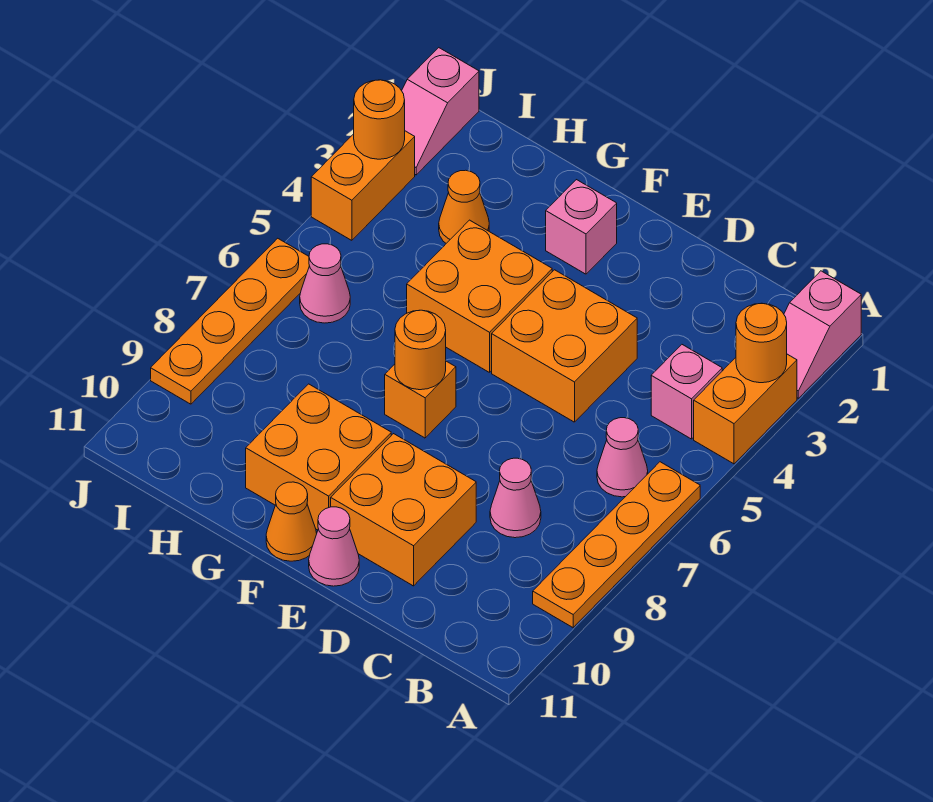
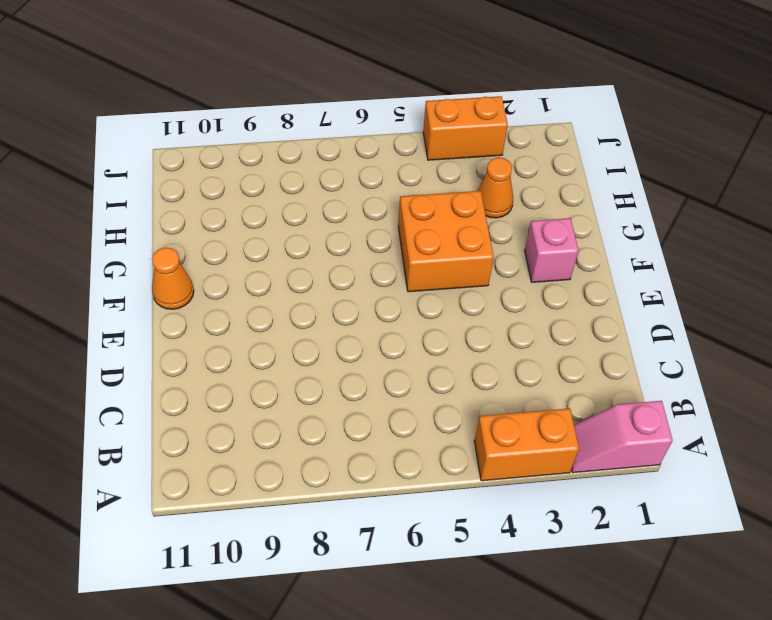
none -> orange plate A6:A9 level 1
none -> pink brick B4 level 1
none -> pink cone B6 level 1

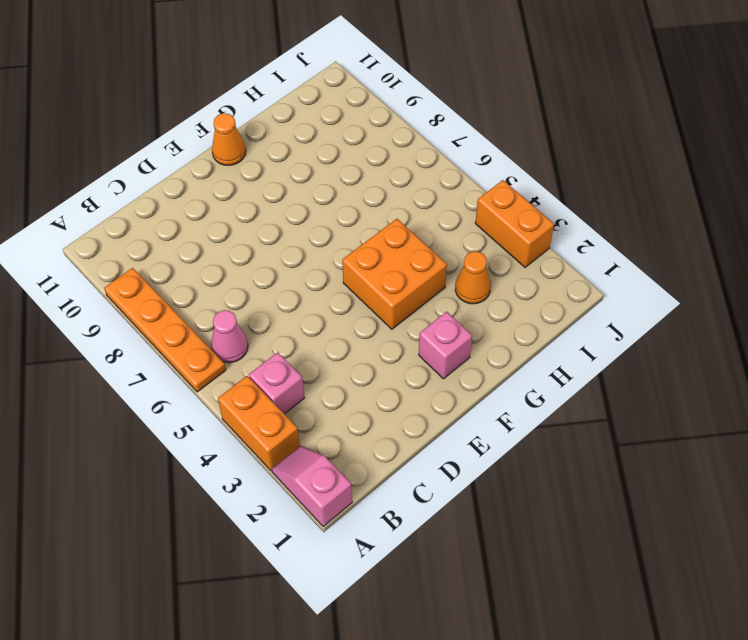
none -> pink cone C8 level 1
none -> orange brick D4:E5 level 1
none -> orange brick D9:E10 level 1

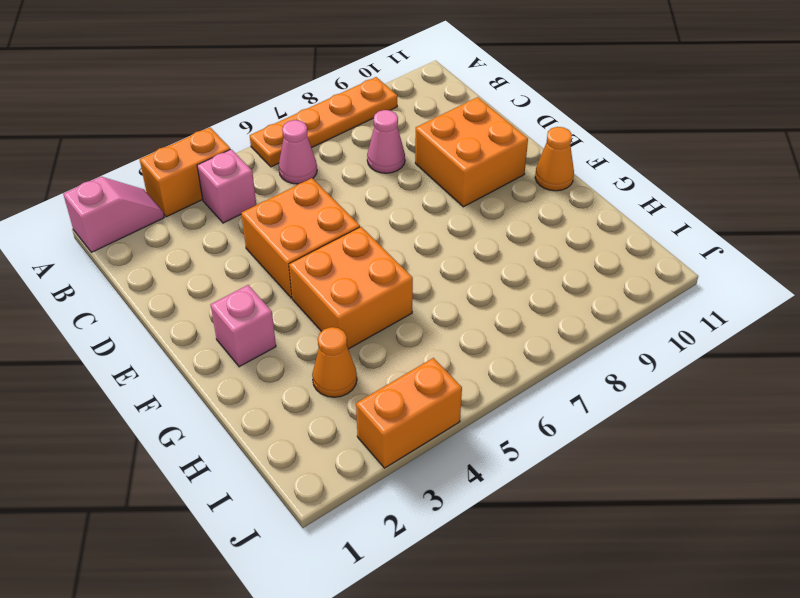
none -> pink cone E11 level 1
none -> orange brick F7 level 1
none -> orange brick F9:G10 level 1

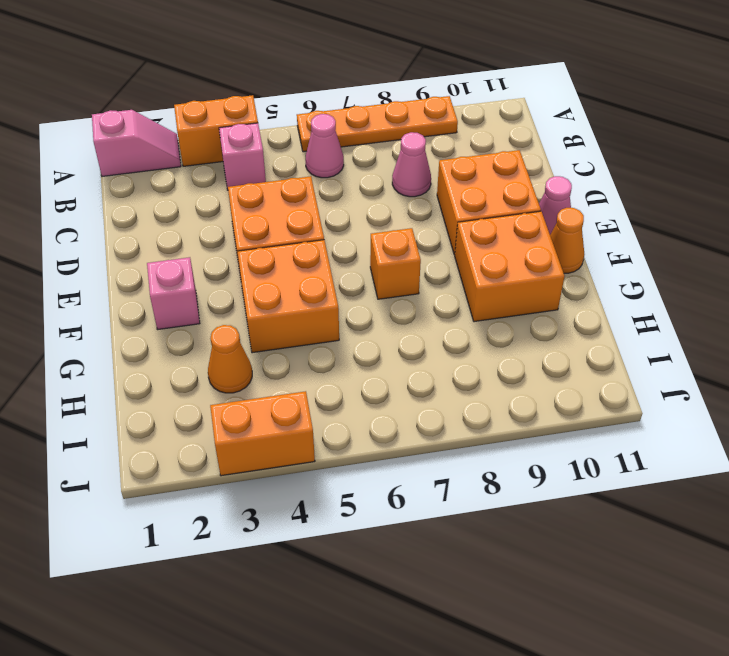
none -> pink cone I6 level 1
none -> pink slope J1:J2 level 1 top 1
none -> orange plate J6:J9 level 1

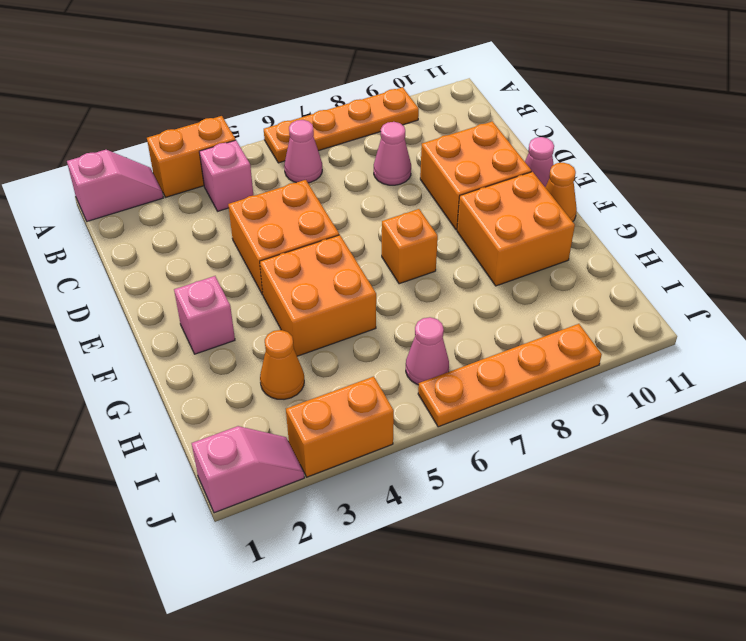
none -> orange round brick A3 level 2
none -> orange round brick F7 level 2
none -> orange round brick J3 level 2

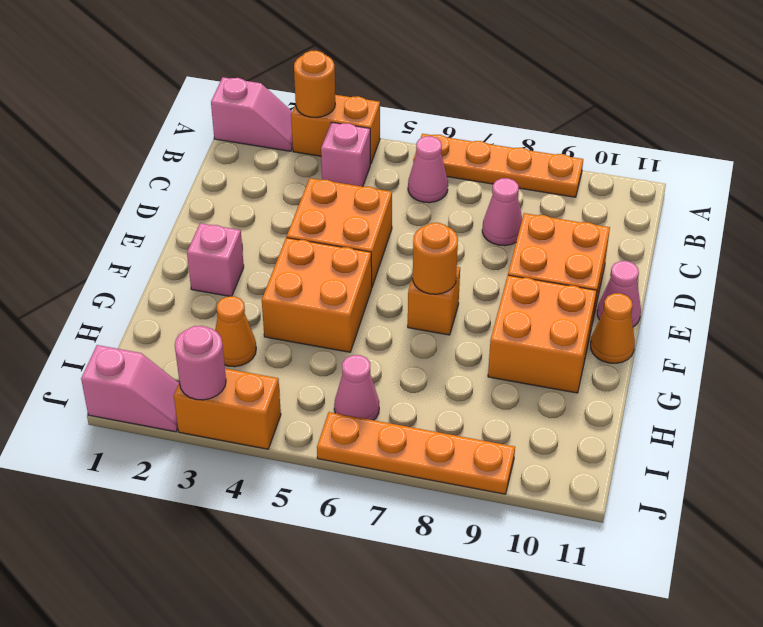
pink round brick J3 level 2 -> orange round brick J3 level 2

